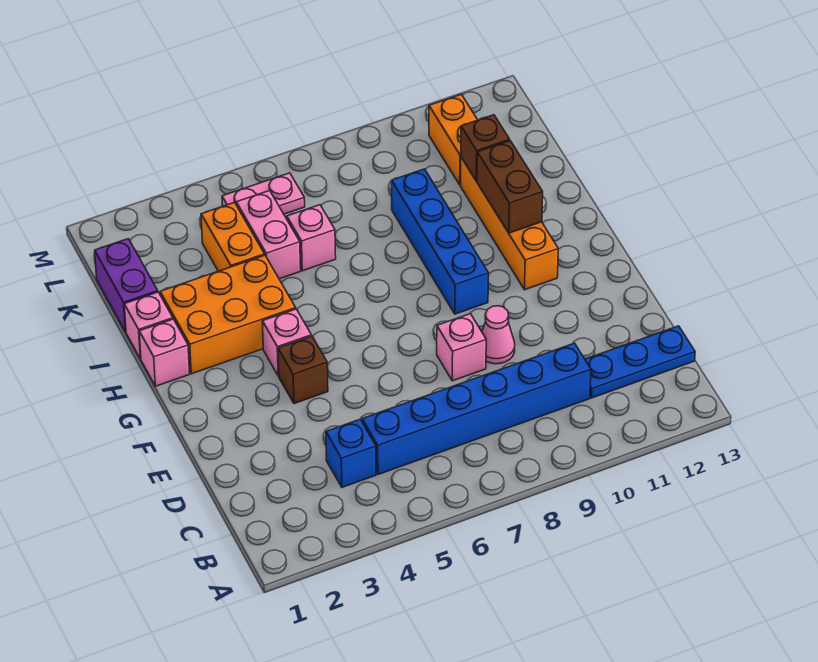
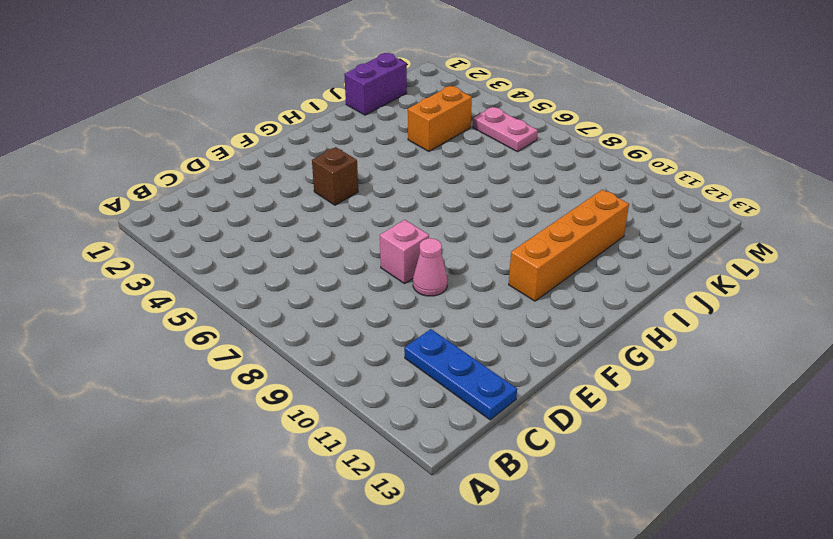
none -> blue brick C4 level 1
none -> blue brick C5:C10 level 1
none -> pink brick G4 level 1

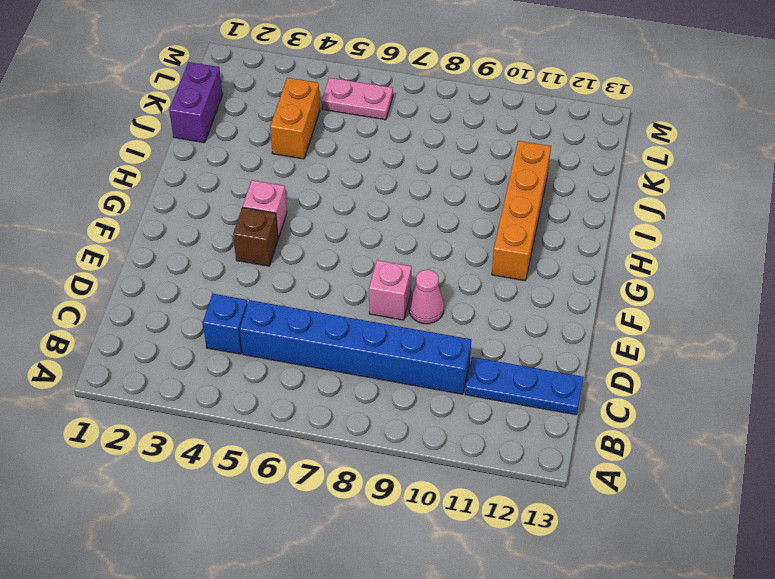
none -> blue brick G9:J9 level 1
none -> pink brick H1 level 1
none -> orange brick H2:I4 level 1

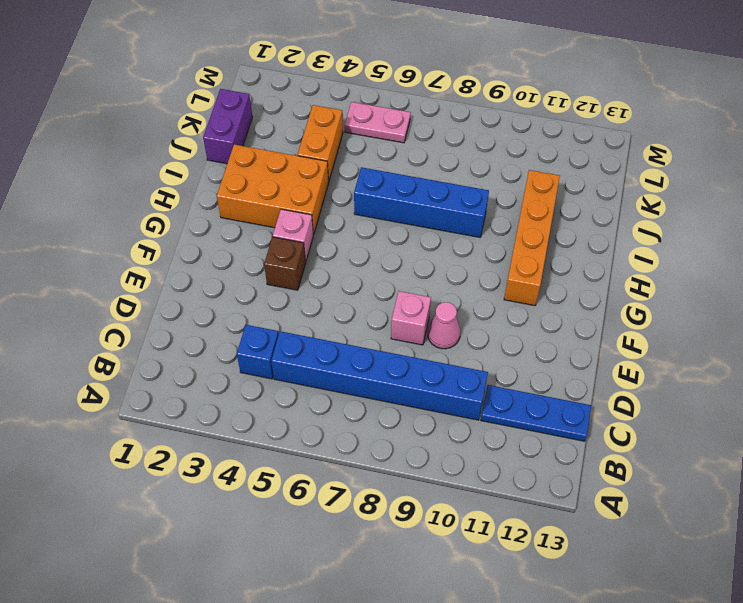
blue brick I6:I9 level 1 -> blue brick G9:J9 level 1
none -> pink brick H1 level 1
none -> pink brick I1 level 1
none -> pink brick J5:K5 level 1

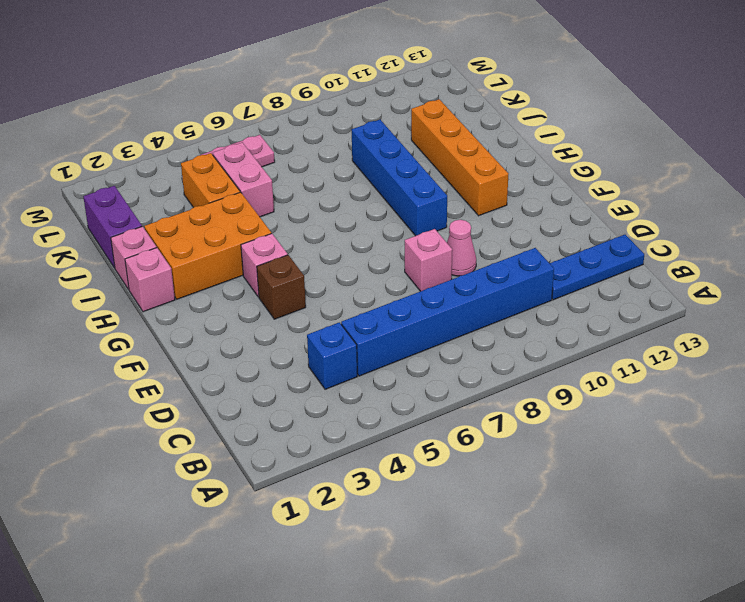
none -> pink brick J6 level 1
none -> orange brick K11:L11 level 1
none -> brown brick H11:I11 level 2

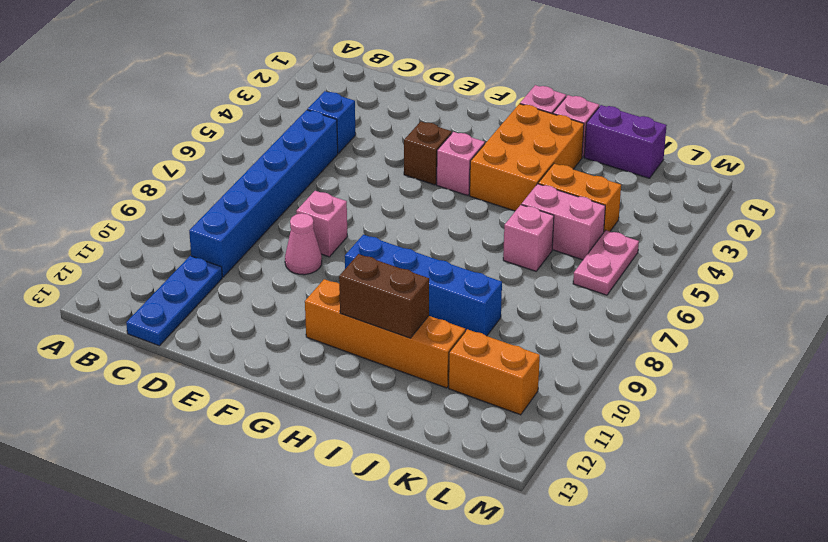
none -> brown brick J11 level 2

